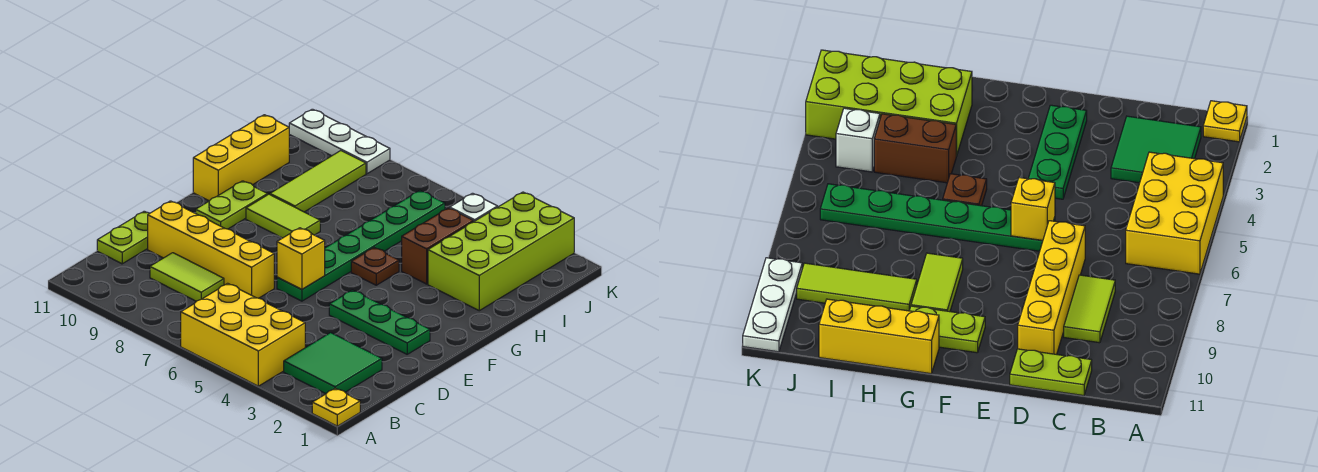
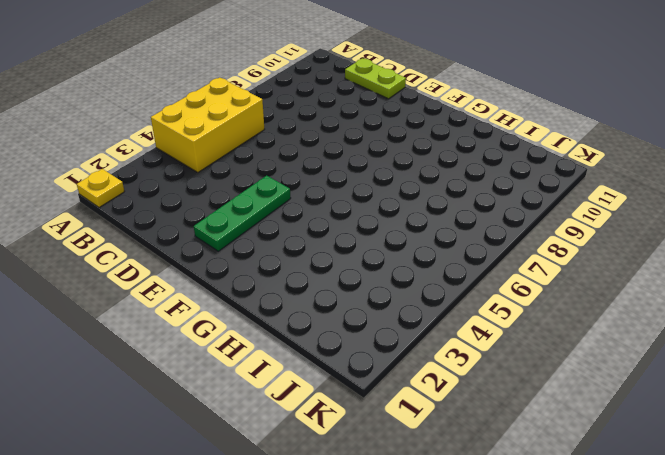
none -> green tile B2:C3 level 1
none -> lime tile C8:C9 level 1
none -> yellow brick D7:D10 level 1

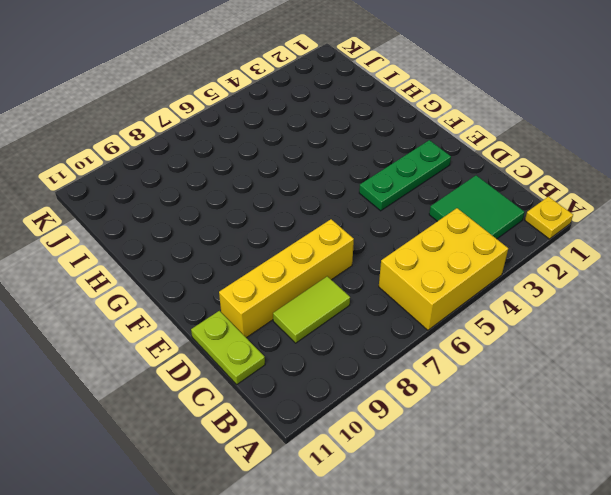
none -> green plate E6:J6 level 1
none -> lime plate F10:G10 level 1
none -> brown plate G5 level 1

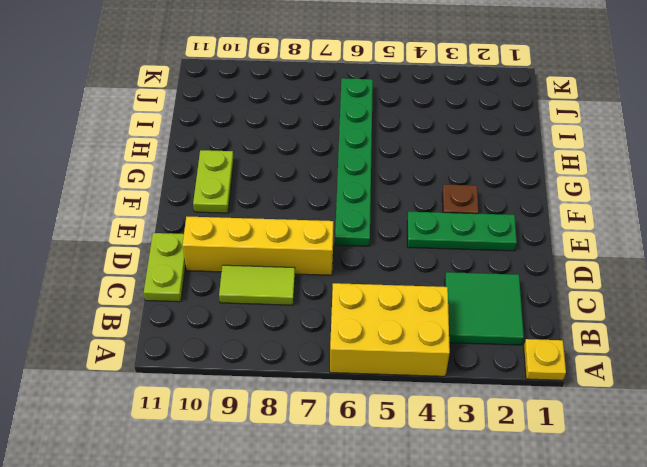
brown plate F3 level 1 -> brown plate G5 level 1
none -> lime tile G8:G9 level 1
none -> yellow brick G11:I11 level 1
none -> lime brick H2:K3 level 1

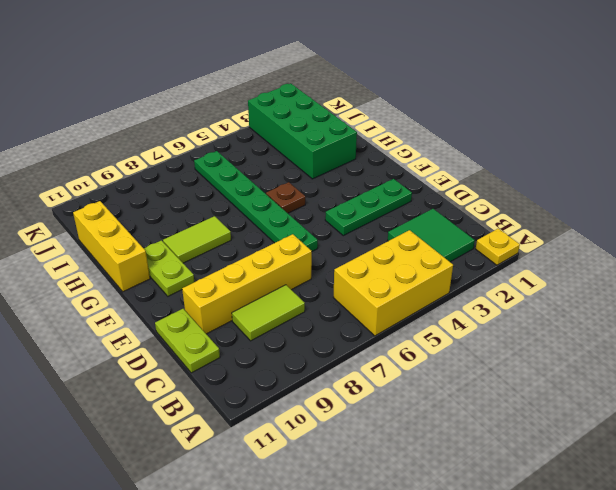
green brick H2:K3 level 1 -> lime brick H2:K3 level 1
none -> brown brick H4:I4 level 1
none -> lime tile H9:J9 level 1
none -> white brick J4 level 1

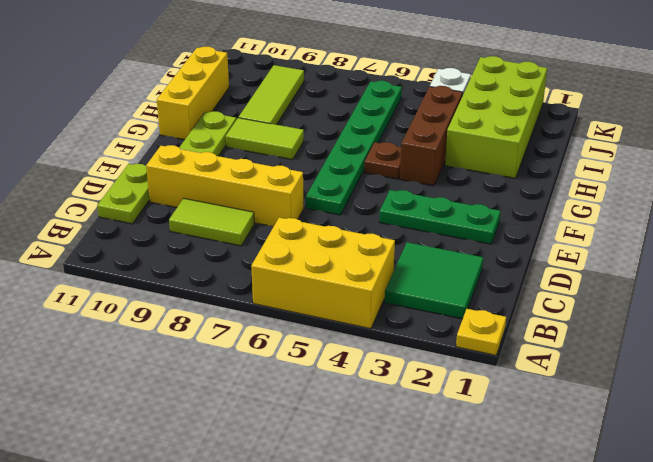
brown brick G4:I4 level 1 -> brown brick H4:I4 level 1
none -> white plate K9:K11 level 1
none -> yellow brick E6 level 2

